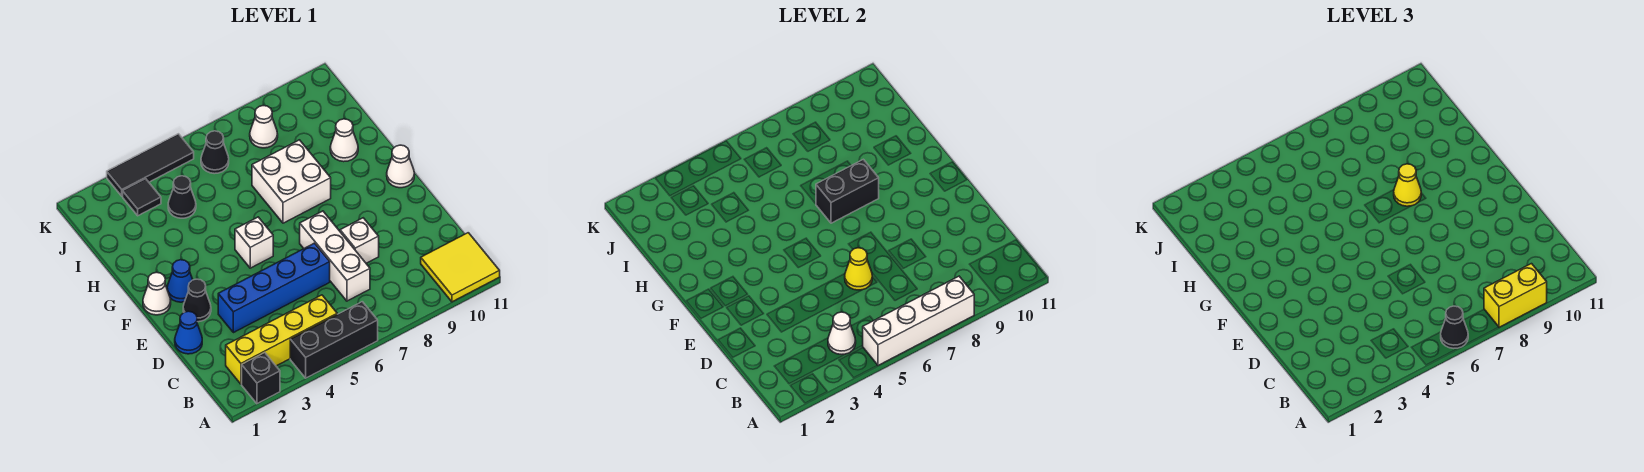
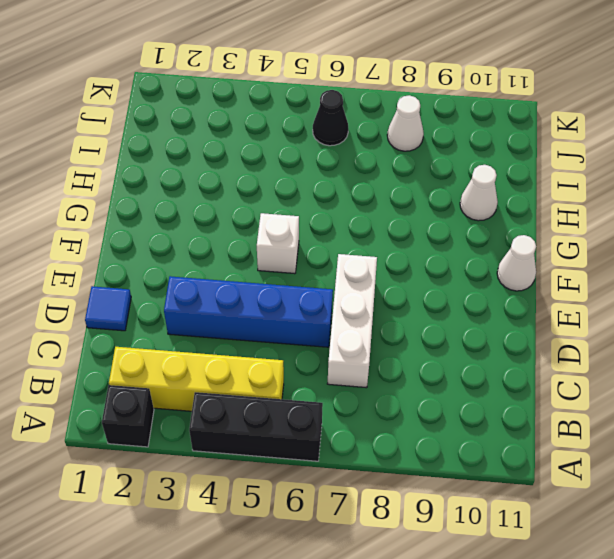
blue tile D1 level 1 -> blue cone D1 level 1
none -> yellow tile A10:B11 level 1
none -> white brick D8 level 1
none -> black cone E2 level 1

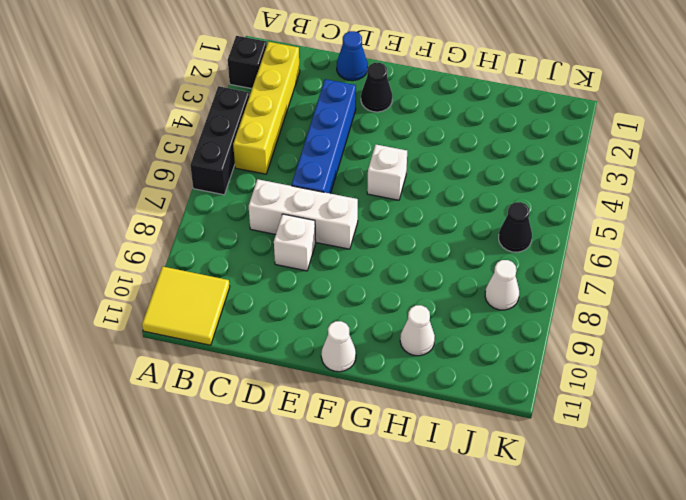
none -> white cone F1 level 1
none -> blue cone F2 level 1
none -> white brick G7:H8 level 1

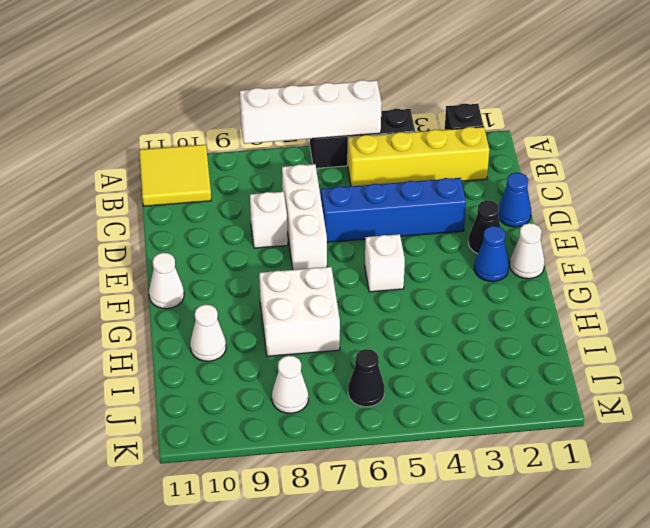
none -> black cone I4 level 1
none -> black tile J3 level 1
none -> black tile K3:K5 level 1

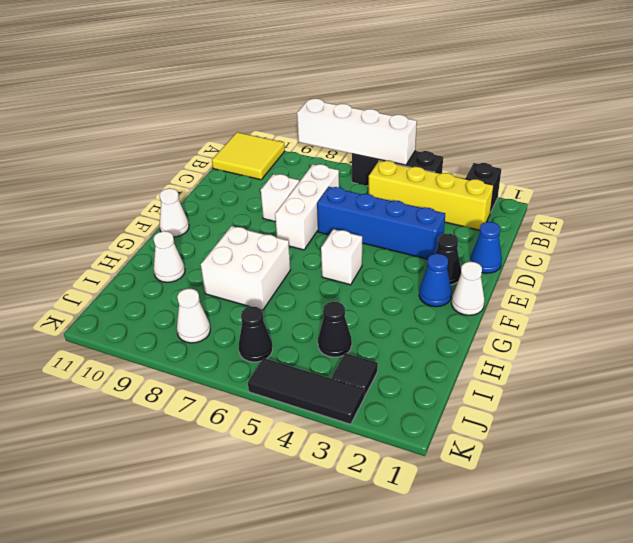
none -> white cone B4 level 2
none -> yellow cone D6 level 2
none -> black brick G7:G8 level 2

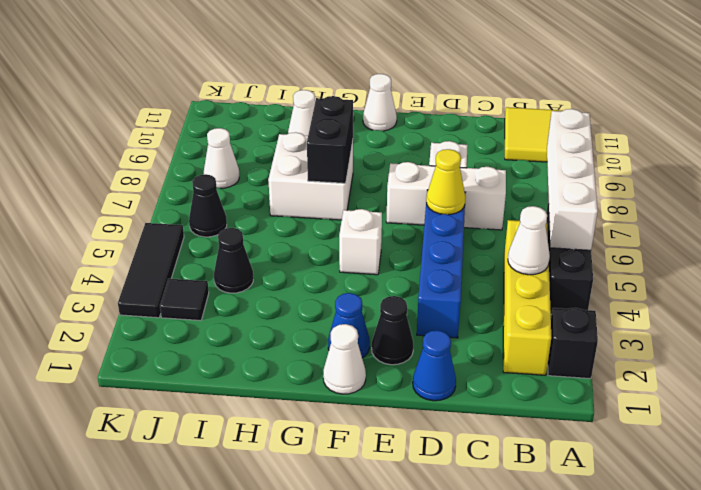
none -> black cone A6 level 3
none -> yellow brick A8:A9 level 3
none -> yellow cone G8 level 3

